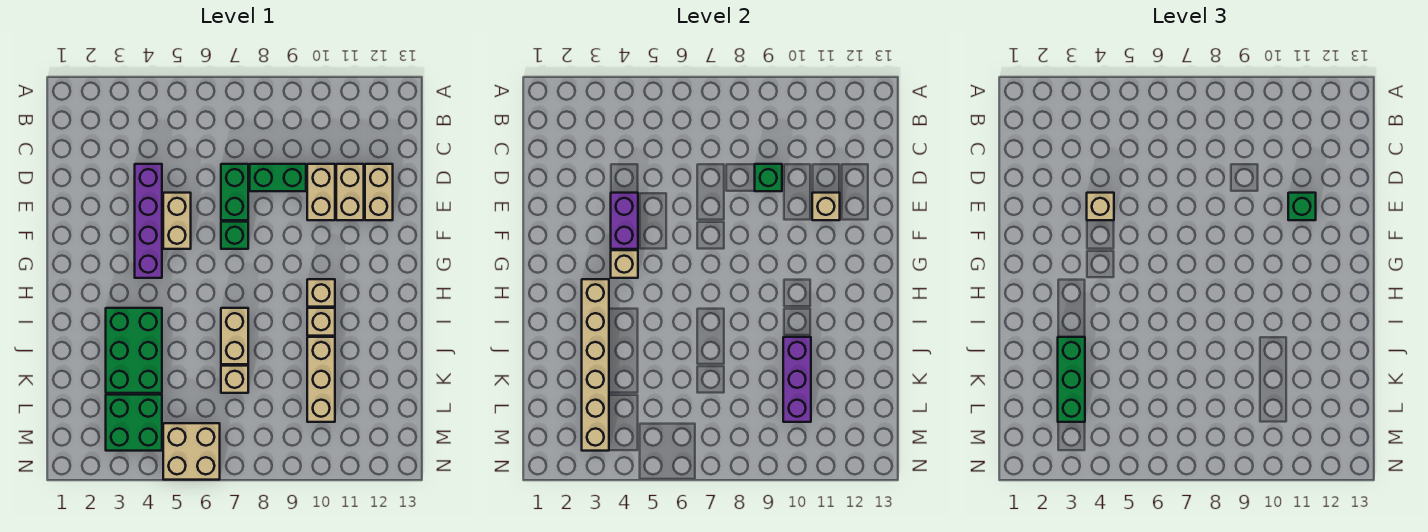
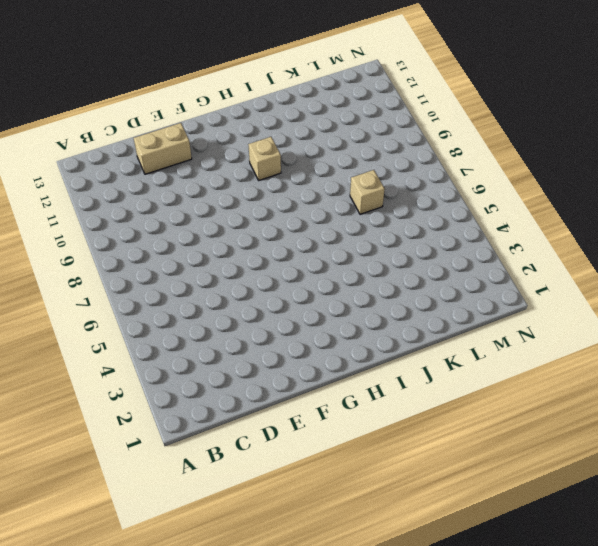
none -> purple brick D4:G4 level 1
none -> green brick D7:E7 level 1
none -> green brick D8:D9 level 1

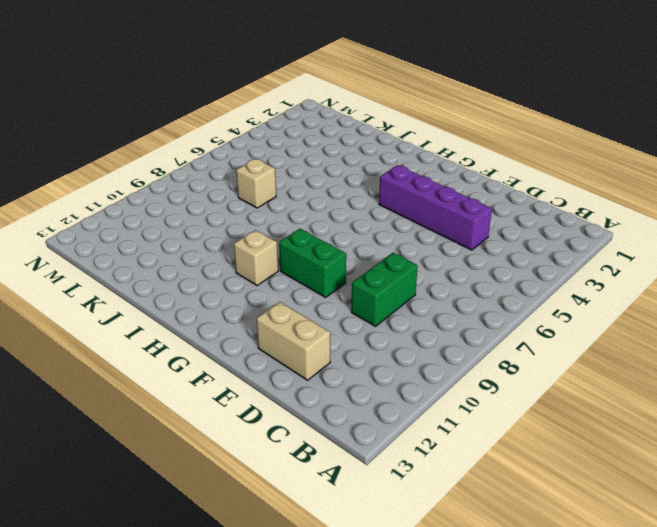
green brick F9:G9 level 1 -> green brick D7:E7 level 1
none -> tan brick D10:E10 level 1
none -> tan brick D11:E11 level 1
none -> tan brick E5:F5 level 1

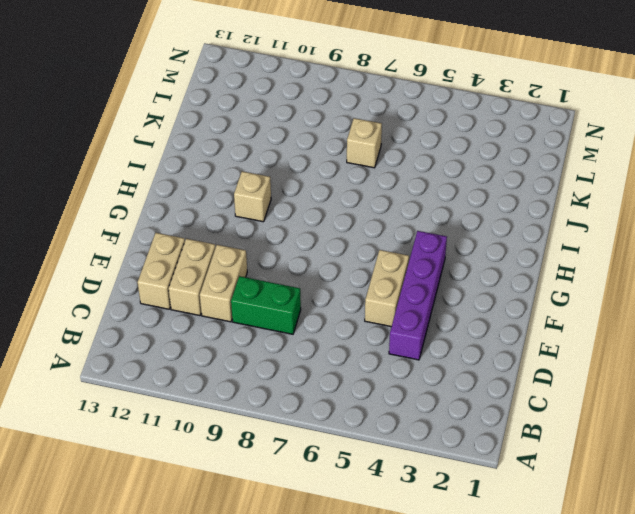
none -> green brick D7:E7 level 1
none -> green brick F7 level 1
none -> green brick I3:K4 level 1

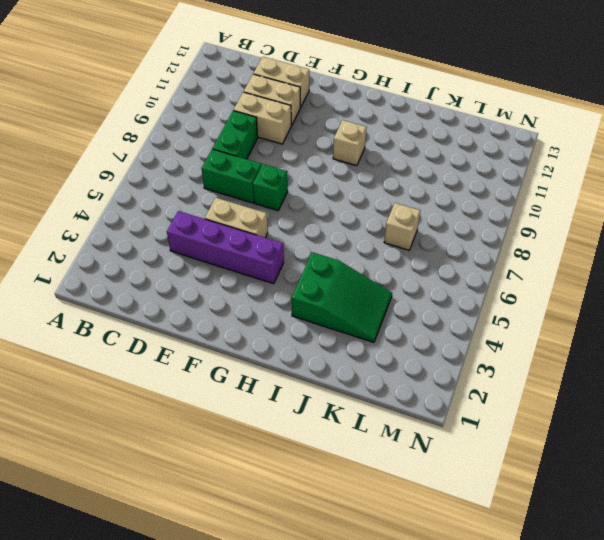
green slope I3:K4 level 1 top I -> green brick I3:K4 level 1
none -> tan brick I7:J7 level 1
none -> tan brick I10 level 1
none -> tan brick J10:L10 level 1

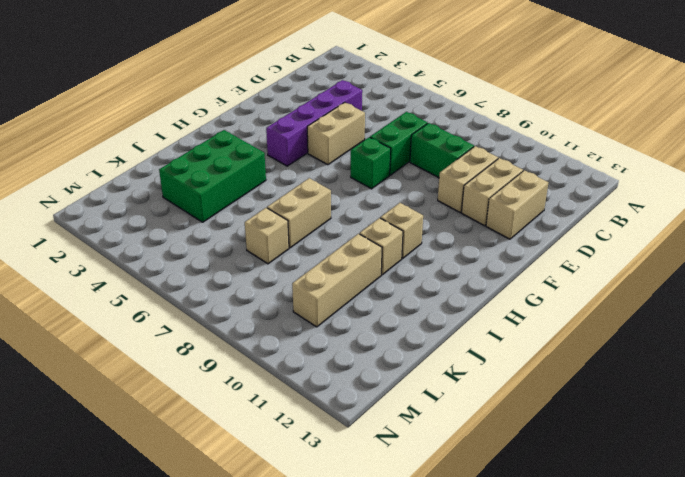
none -> green brick L3:M4 level 1
none -> tan brick M5:N6 level 1
none -> green brick D9 level 2

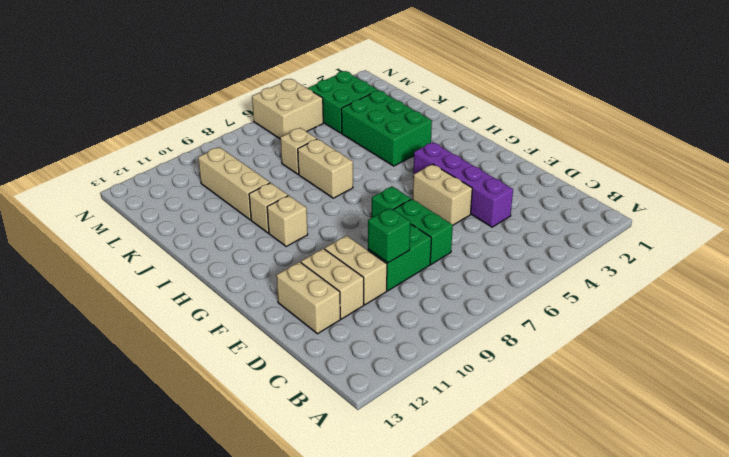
none -> purple brick E4:F4 level 2
none -> tan brick E11 level 2
none -> tan brick G4 level 2

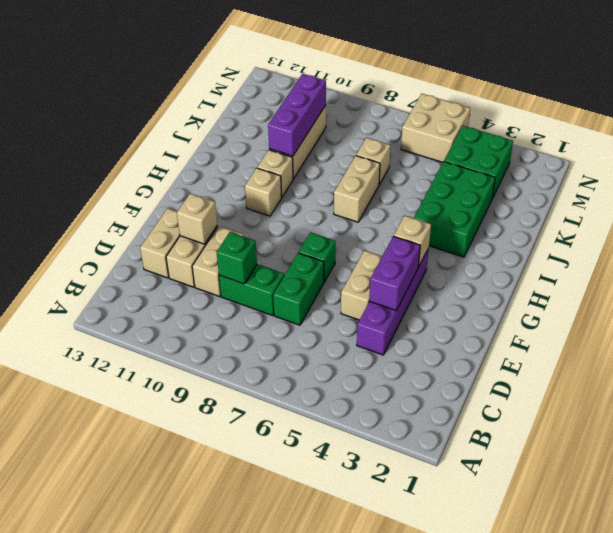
none -> tan brick H3:M3 level 2
none -> tan brick E4 level 3
none -> green brick E11 level 3

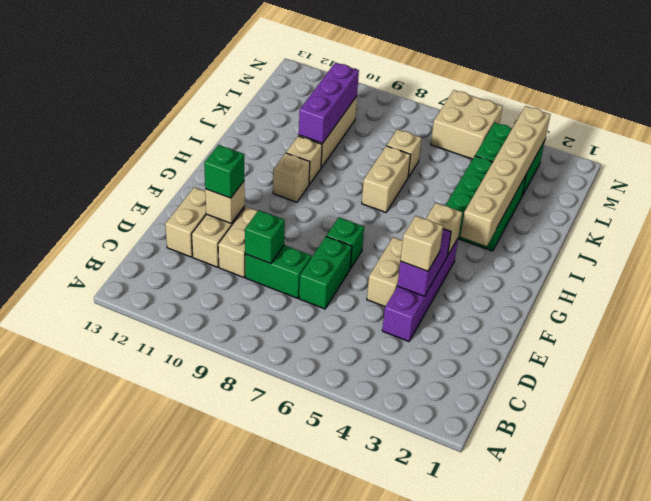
none -> green brick J3:L3 level 3

